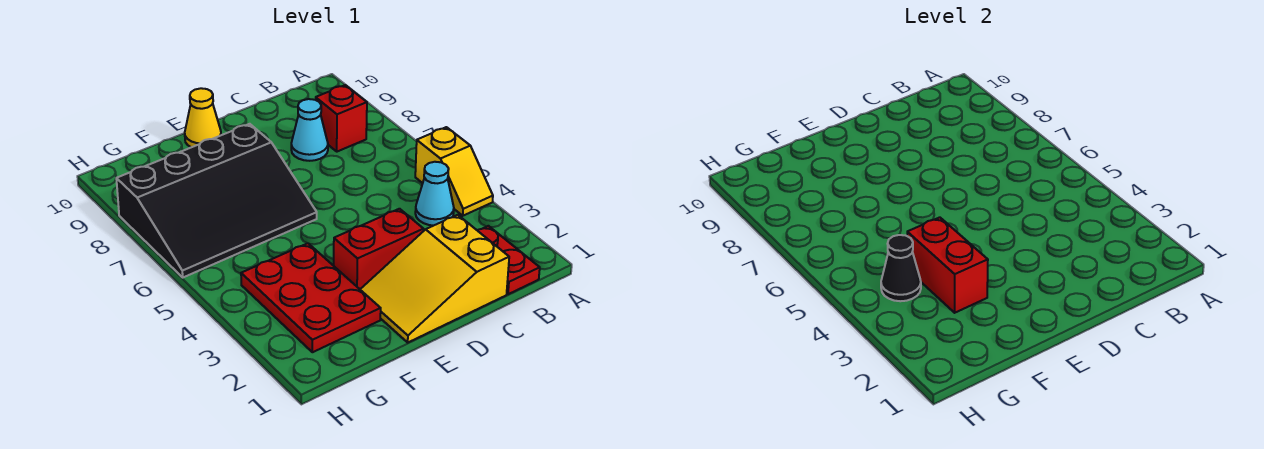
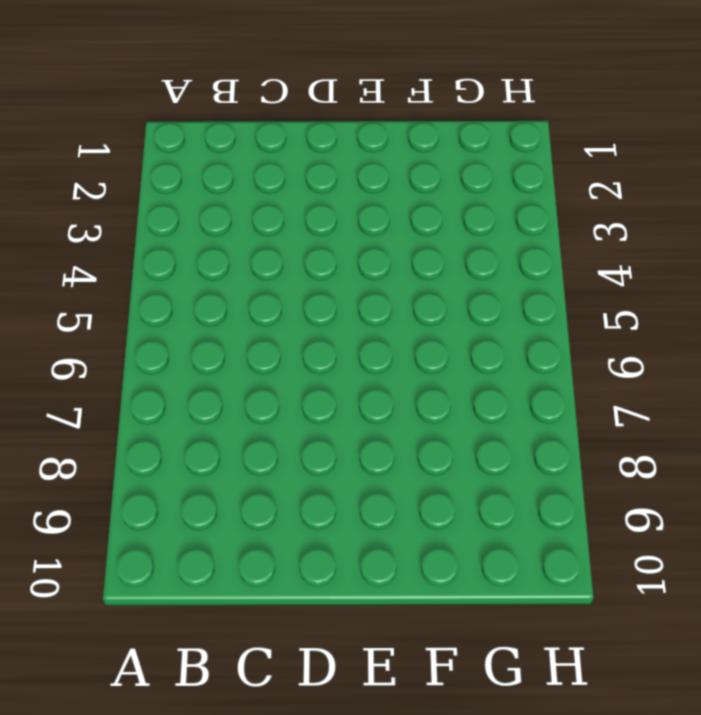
none -> yellow slope A4:A5 level 1 top 5
none -> red plate B1:B2 level 1
none -> cyan cone B4 level 1

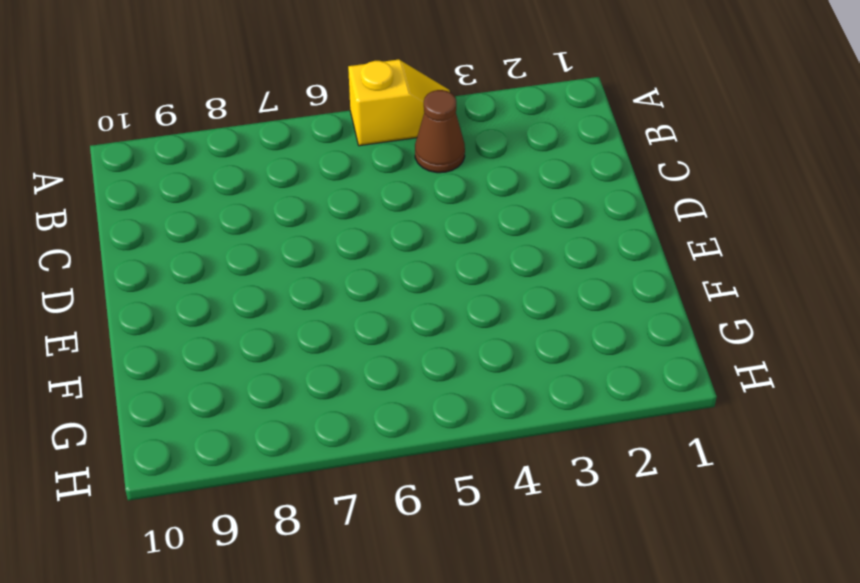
brown cone B4 level 1 -> cyan cone B4 level 1
none -> red plate B1:B2 level 1
none -> red brick B8 level 1
none -> yellow slope C1:E2 level 1 top C

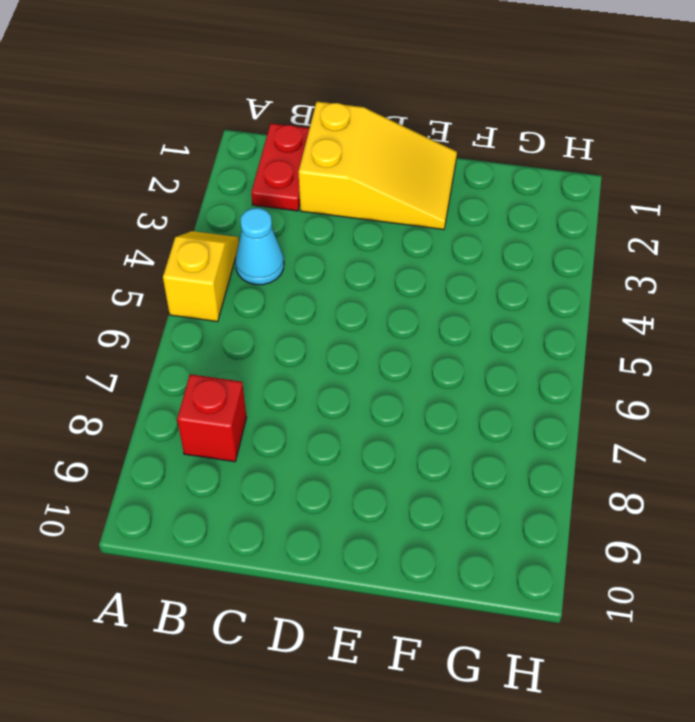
none -> cyan cone C8 level 1
none -> red brick D3:E3 level 1
none -> black slope E6:H8 level 1 top 8

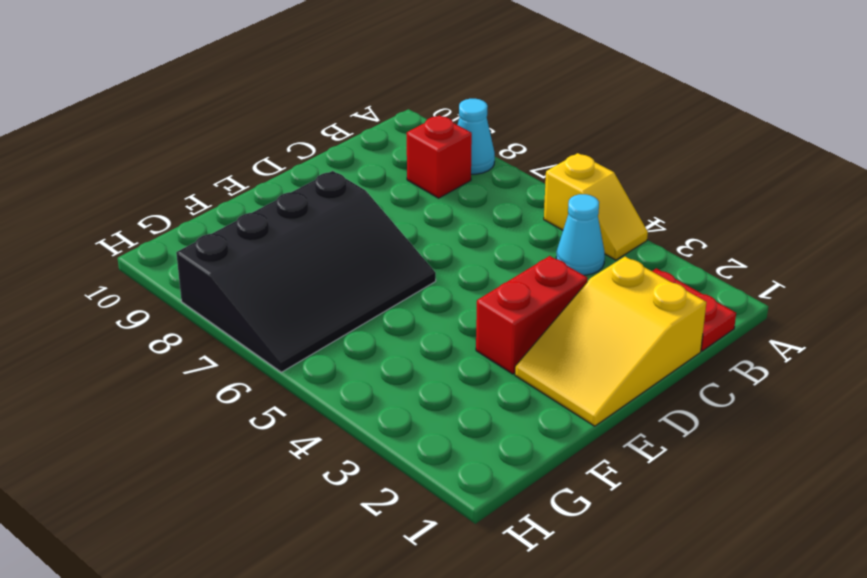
cyan cone A8 level 1 -> cyan cone C8 level 1
none -> yellow cone E10 level 1
none -> red plate F2:G4 level 1
none -> red brick F3:F4 level 2

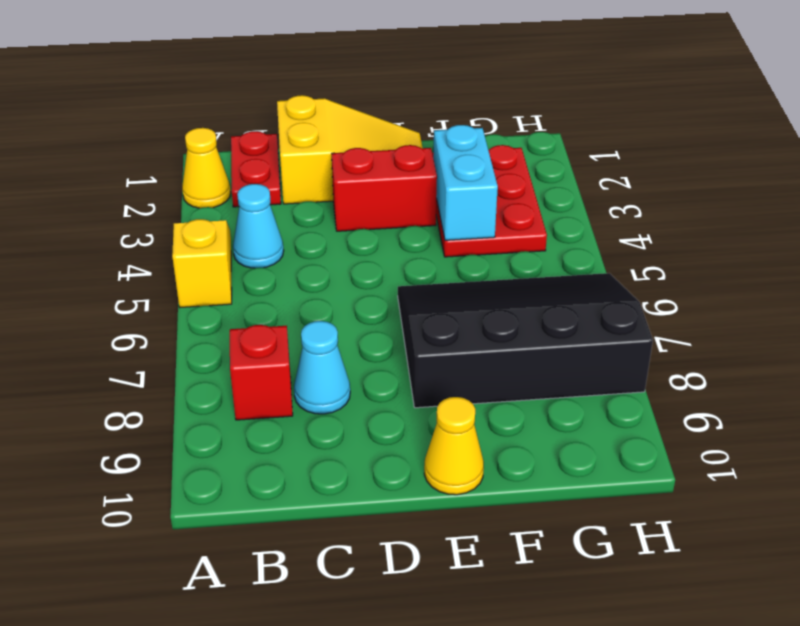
yellow cone A2 level 1 -> none
cyan brick F3:F4 level 2 -> red brick F3:F4 level 2
none -> black cone G4 level 2

